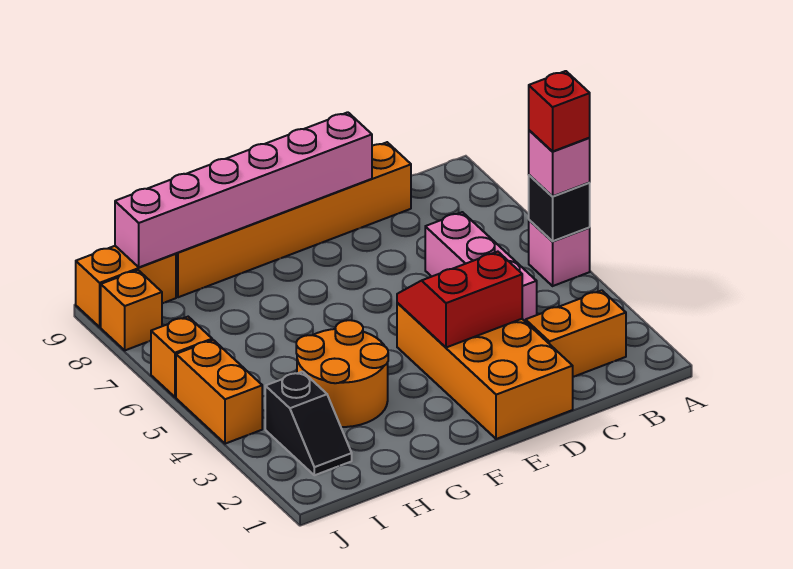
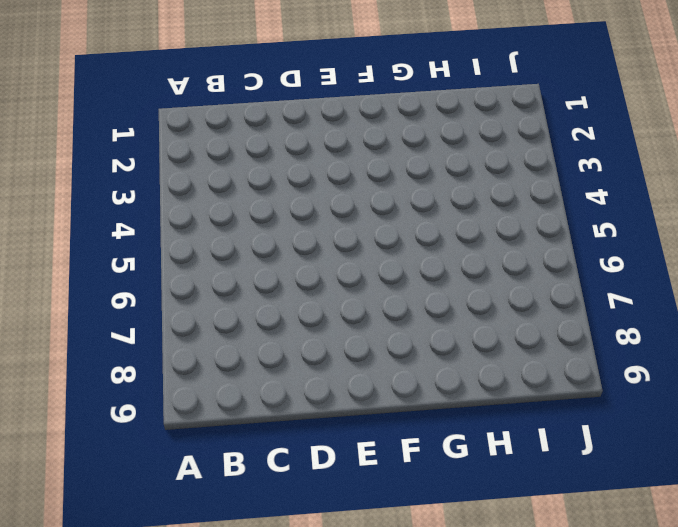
none -> pink brick A5 level 1
none -> orange brick B2:C2 level 1
none -> pink brick C4:C6 level 1

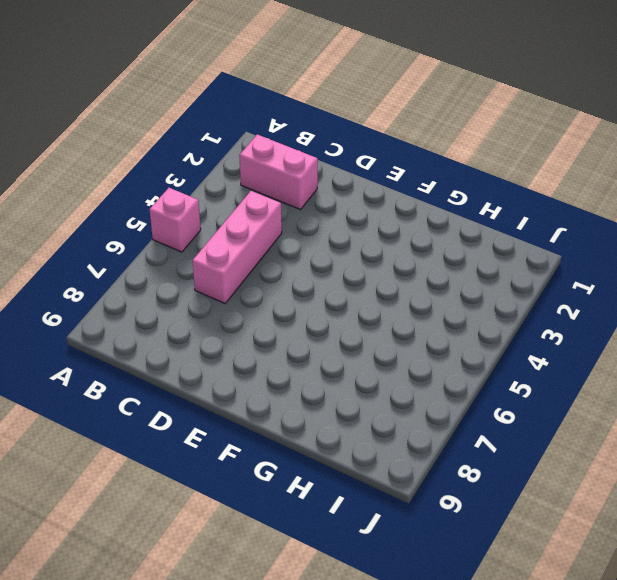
pink brick B2:C2 level 1 -> orange brick B2:C2 level 1
none -> orange brick C9:H9 level 1
none -> orange brick D1:E4 level 1
none -> orange round brick G3:H4 level 1

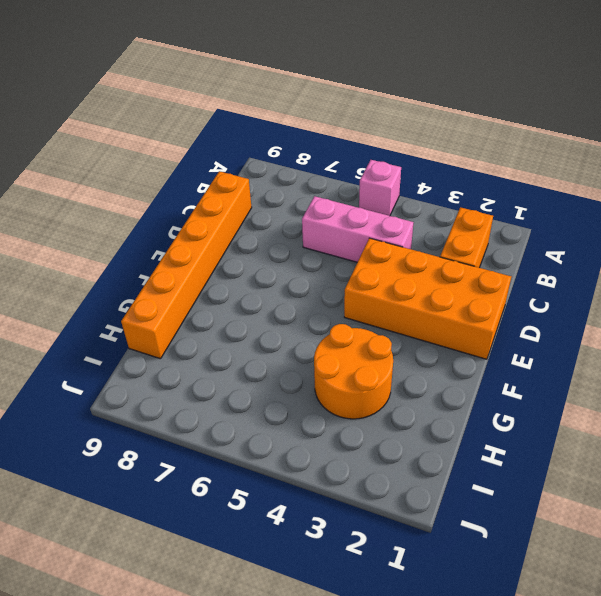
none -> black slope I2:I3 level 1 top 3
none -> orange brick I9:J9 level 1
none -> orange brick J4:J5 level 1

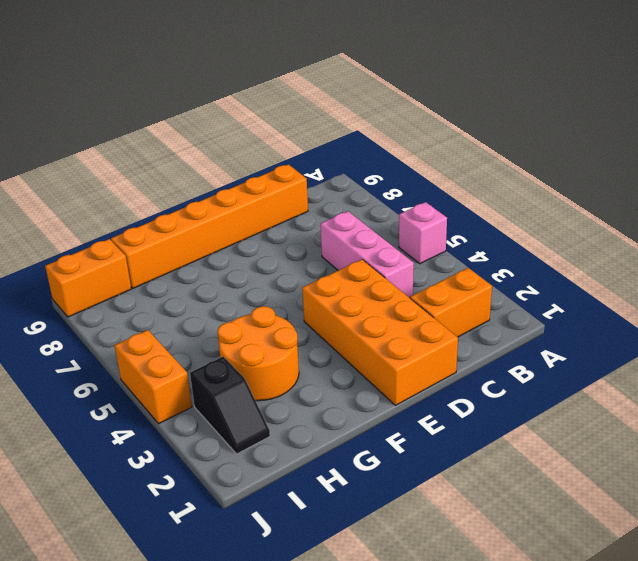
none -> orange brick J6 level 1
none -> orange brick J8 level 1
none -> black brick A5 level 2

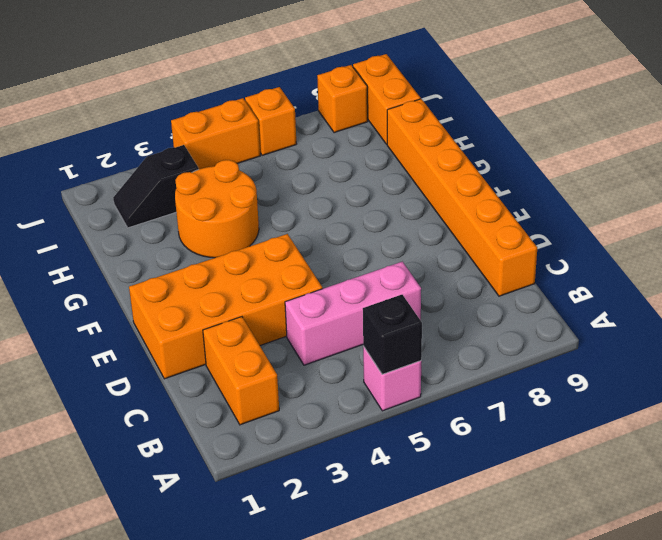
none -> red slope D3:E4 level 2 top 3
none -> pink brick D9:I9 level 2
none -> pink brick A5 level 3

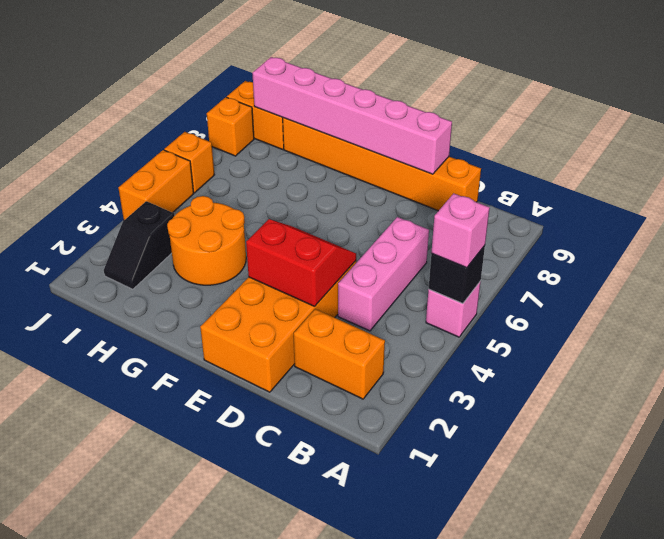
none -> red brick A5 level 4

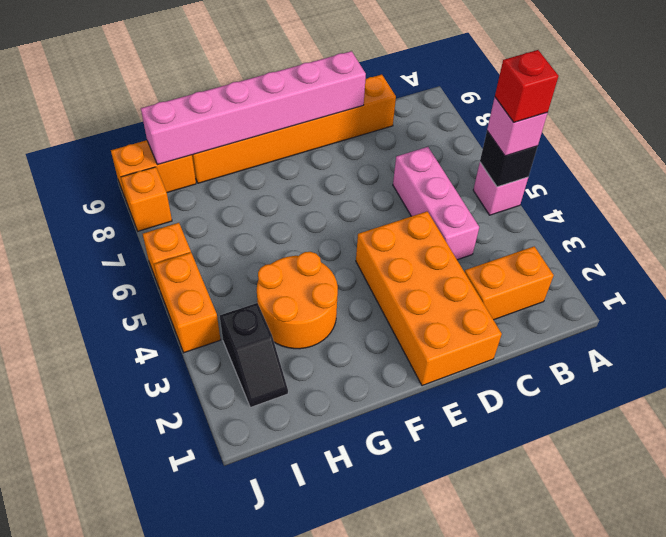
none -> red slope D3:E4 level 2 top 3

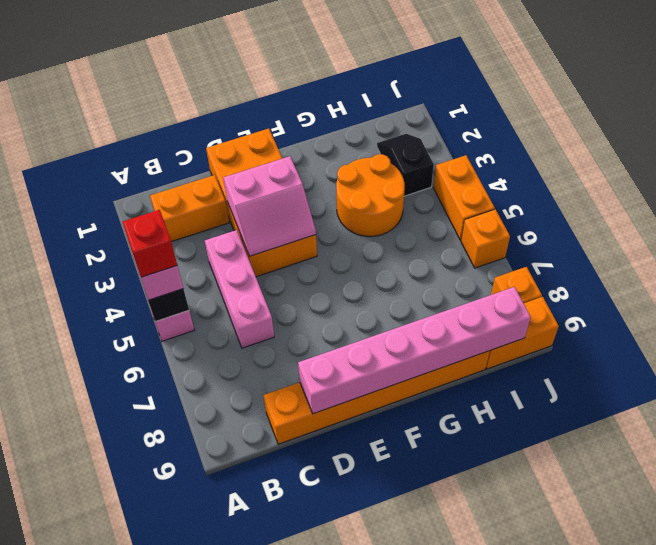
pink slope D3:E4 level 2 top 3 -> red slope D3:E4 level 2 top 3

